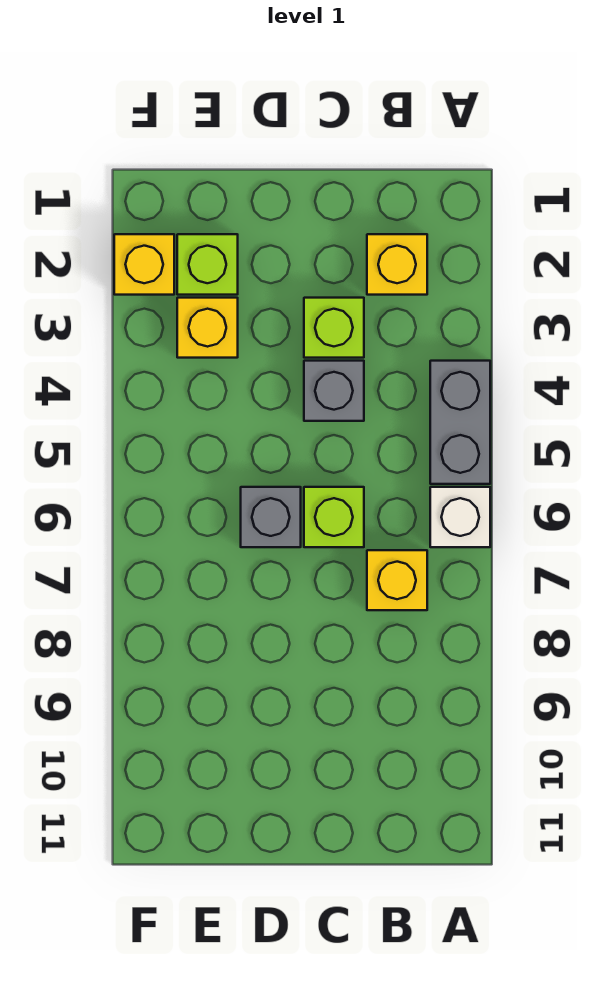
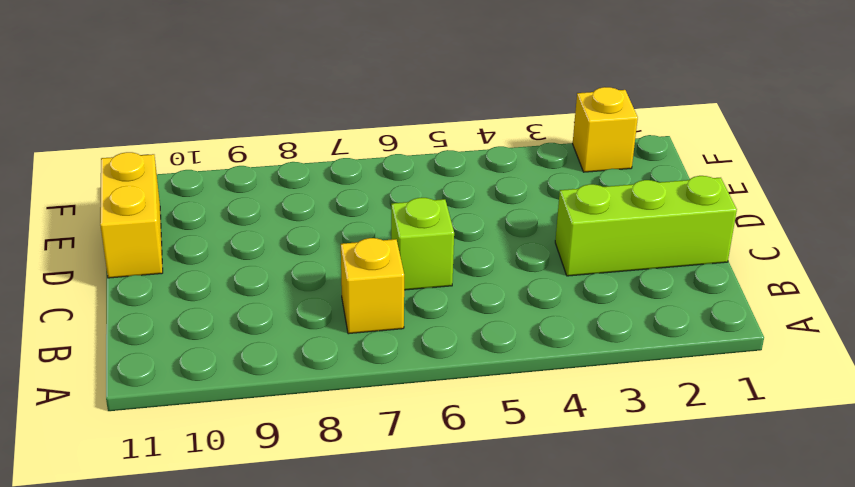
lime brick C1:C3 level 1 -> lime brick C3 level 1
yellow brick D11:E11 level 1 -> none
none -> grey brick A4:A5 level 1
none -> white brick A6 level 1

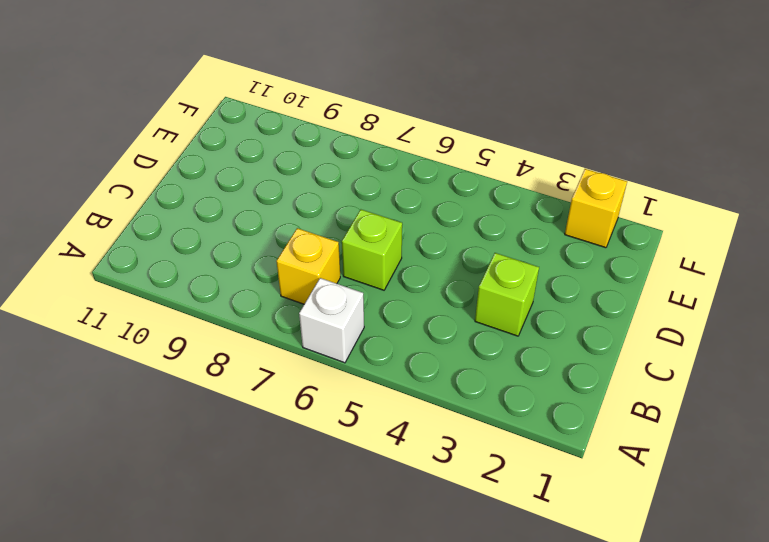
none -> grey brick A4:A5 level 1
none -> yellow brick B2 level 1

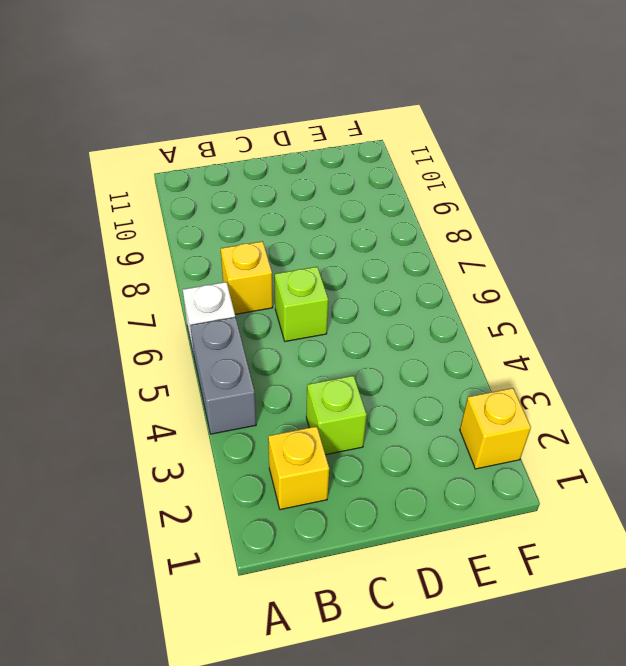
none -> grey brick C4 level 1
none -> grey brick D6 level 1

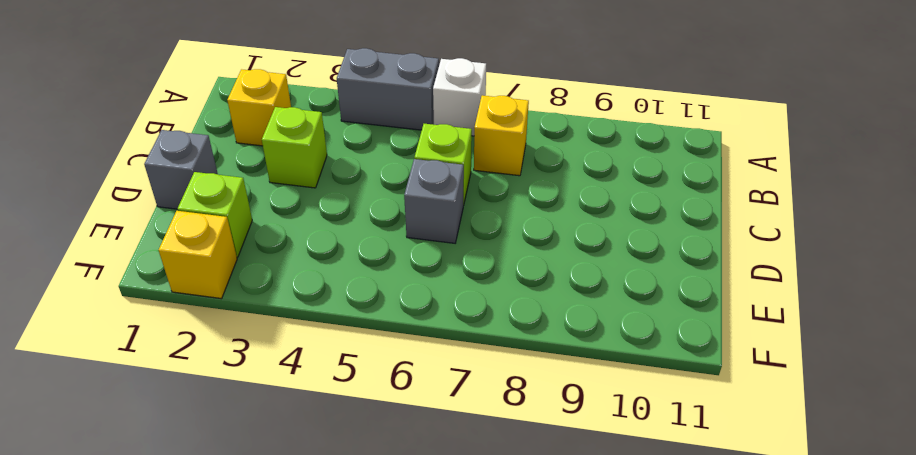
grey brick D1 level 1 -> grey brick C4 level 1
none -> yellow brick E3 level 1

